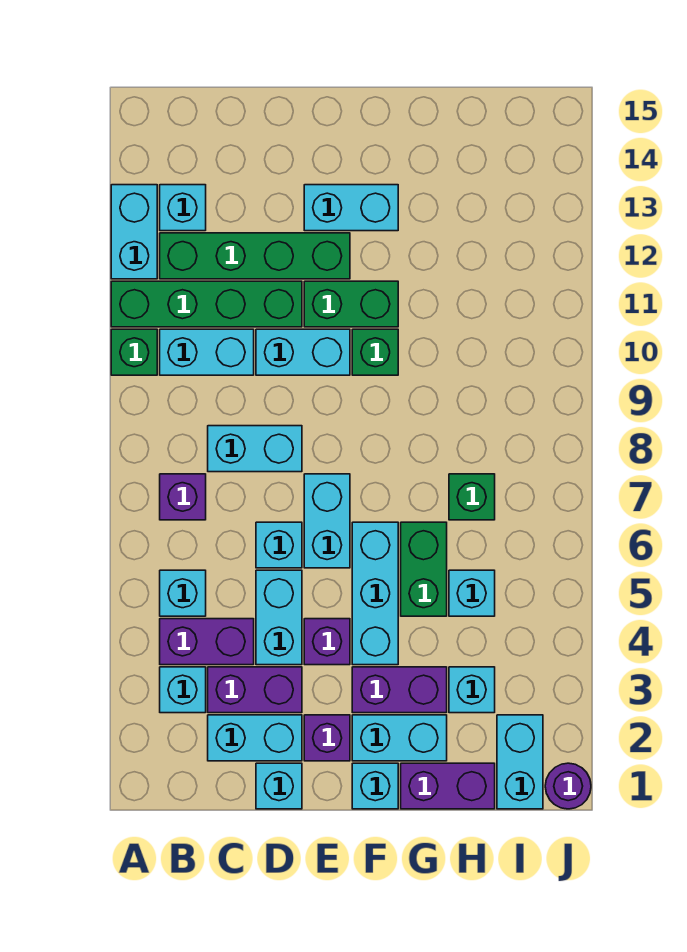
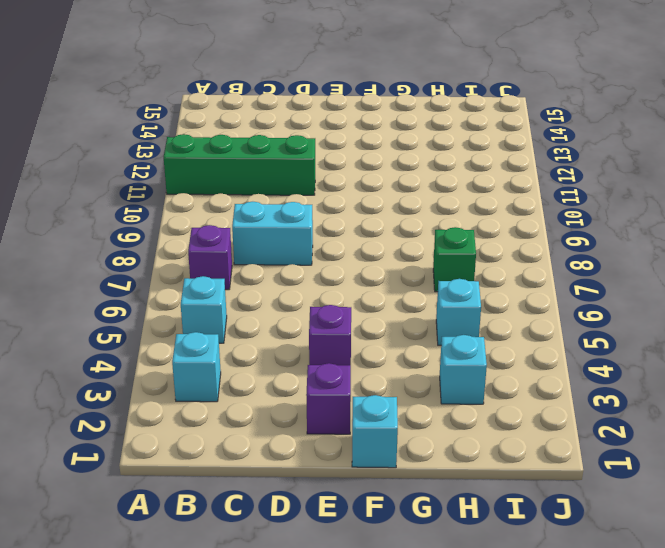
none -> green brick A10 level 1
none -> cyan brick A12:A13 level 1
none -> purple brick B4:C4 level 1
none -> cyan brick B10:C10 level 1

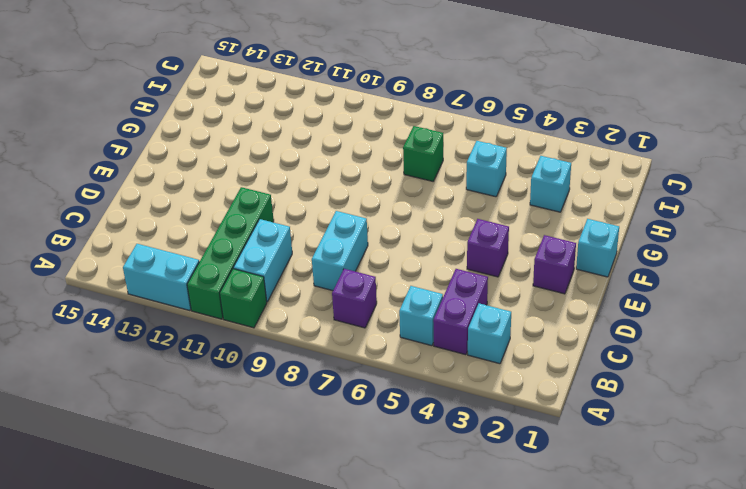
none -> green brick B12:E12 level 1
none -> cyan brick B13 level 1
none -> cyan brick C2:D2 level 1
none -> purple brick C3:D3 level 1

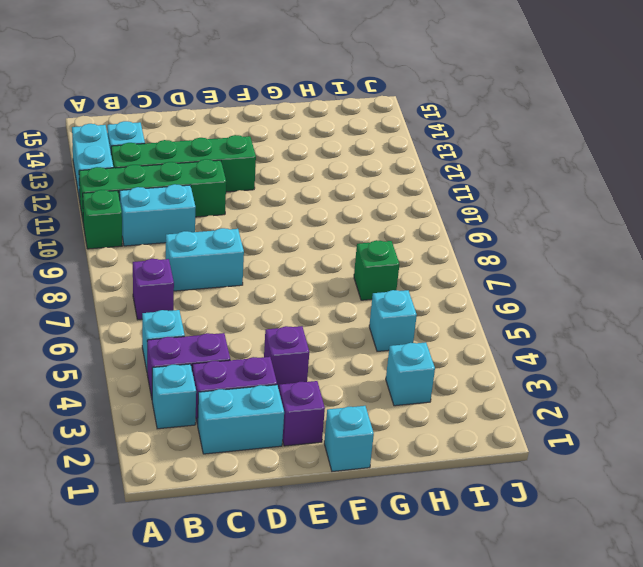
none -> cyan brick D1 level 1
none -> cyan brick D4:D5 level 1
none -> cyan brick D6 level 1
none -> cyan brick D10:E10 level 1

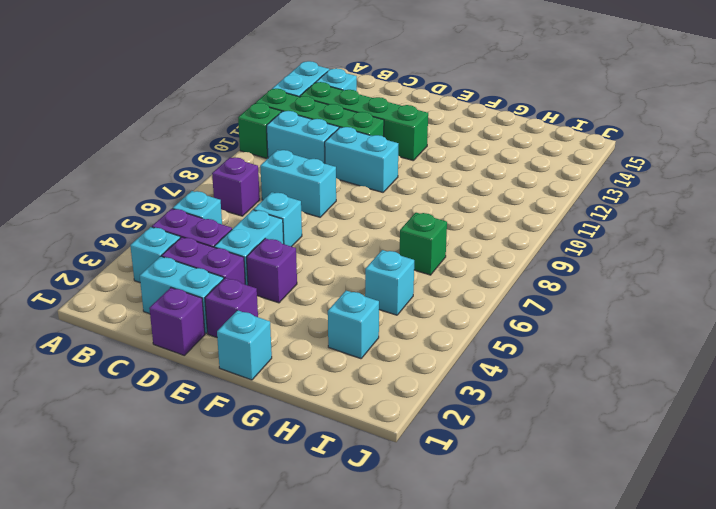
purple brick D1 level 1 -> cyan brick D1 level 1
none -> cyan brick E6:E7 level 1
none -> green brick E11:F11 level 1
none -> cyan brick E13:F13 level 1
none -> cyan brick F2:G2 level 1

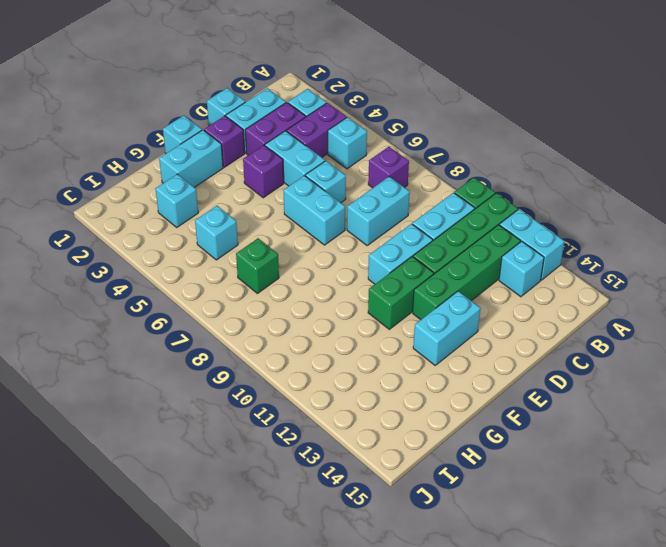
none -> purple brick F3:G3 level 1
none -> cyan brick F4:F6 level 1
none -> green brick F10 level 1
none -> purple brick G1:H1 level 1

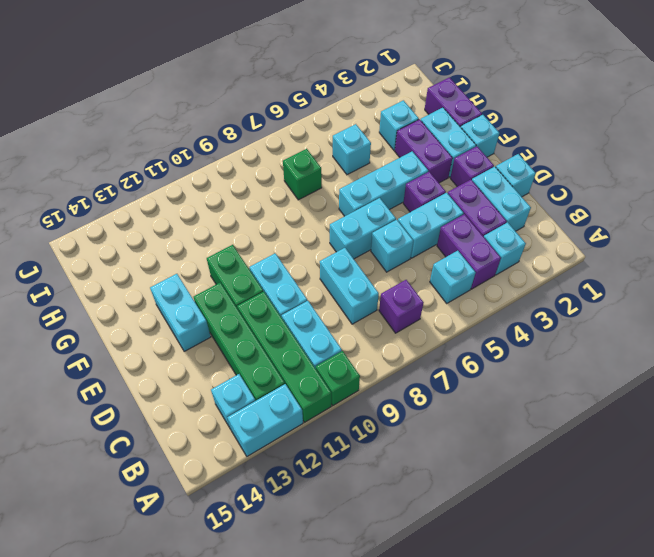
none -> green brick F10 level 1
none -> green brick G5:G6 level 1
none -> cyan brick I1:I2 level 1
none -> purple round brick J1 level 1

